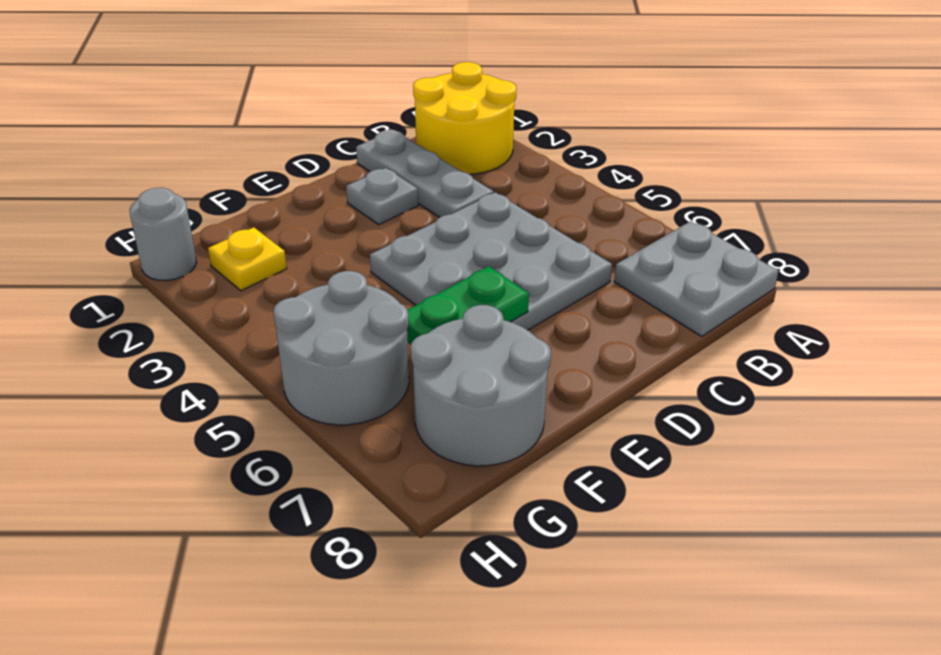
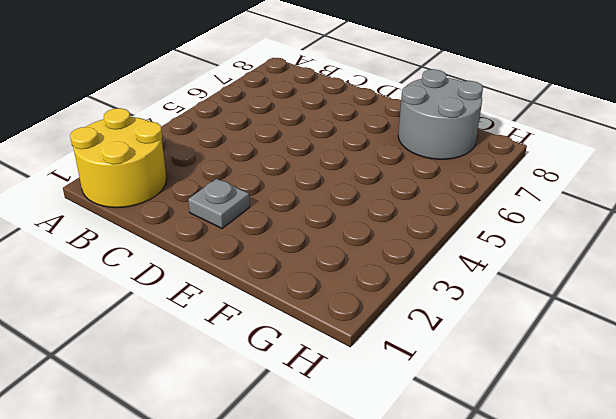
none -> grey plate A7:B8 level 1
none -> grey plate C1:C3 level 1

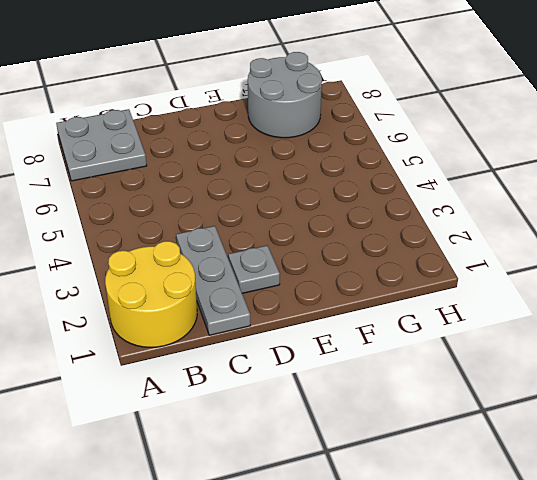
none -> grey plate C4:E6 level 1
none -> yellow plate G2 level 1

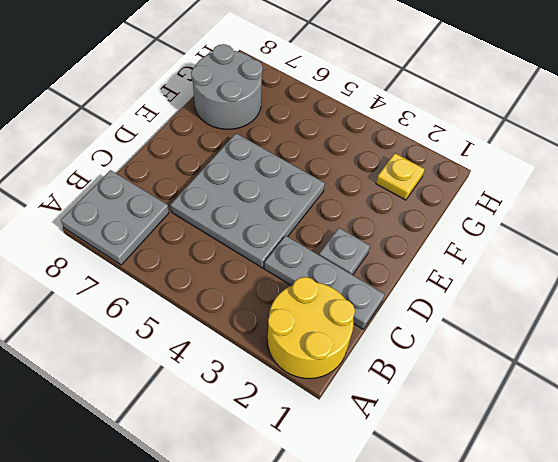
none -> grey round brick G5:H6 level 1
none -> grey round brick H1 level 1

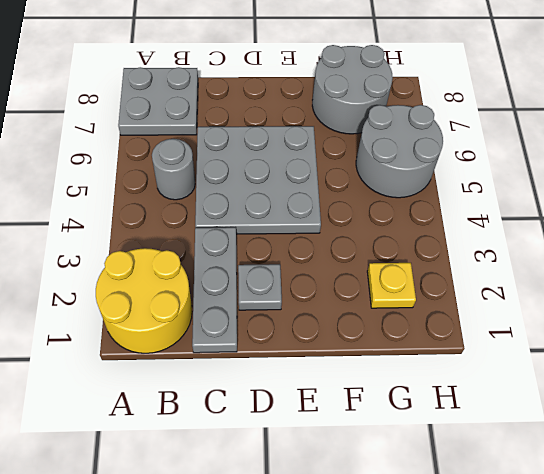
grey round brick B5 level 1 -> grey round brick H1 level 1
none -> green plate E6:F6 level 2

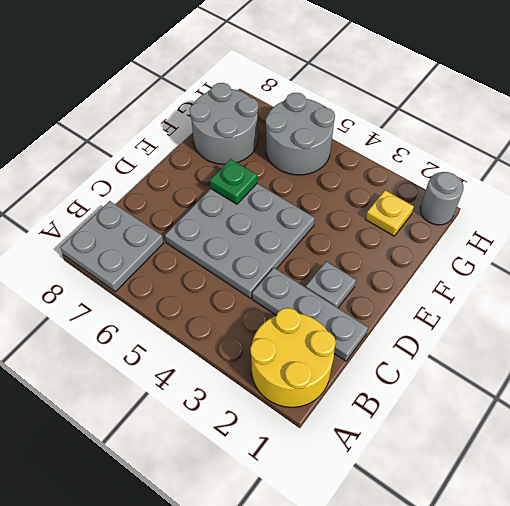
green plate E6 level 2 -> green plate E6:F6 level 2

